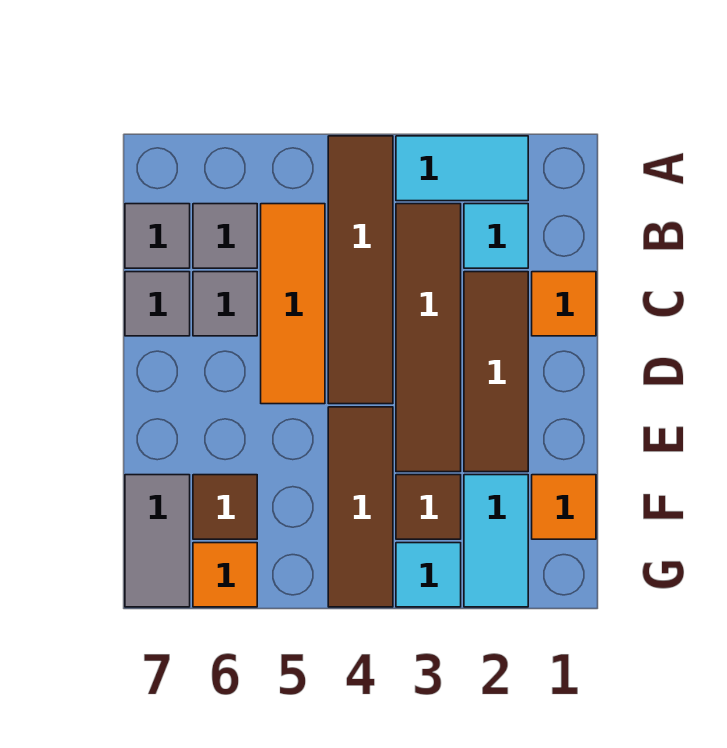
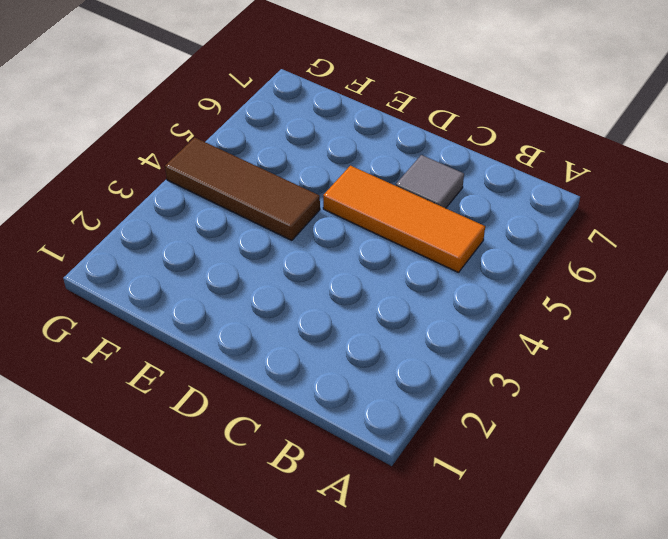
none -> cyan tile A2:A3 level 1
none -> brown tile A4:D4 level 1
none -> cyan tile B2 level 1

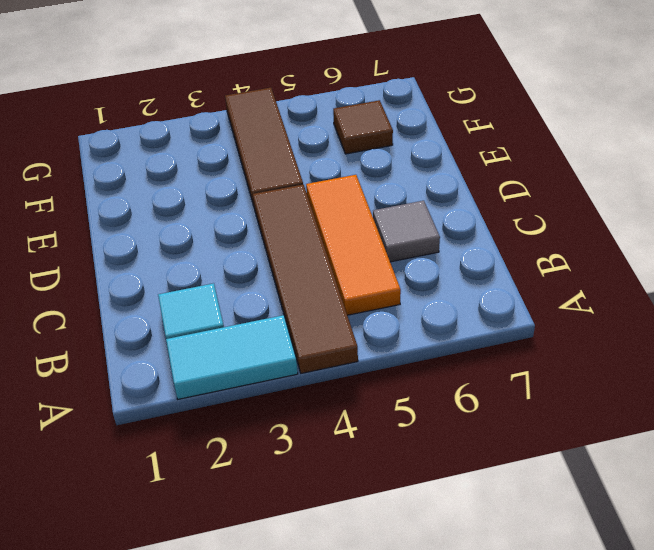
none -> brown tile B3:E3 level 1
none -> grey tile B6 level 1
none -> grey tile B7 level 1

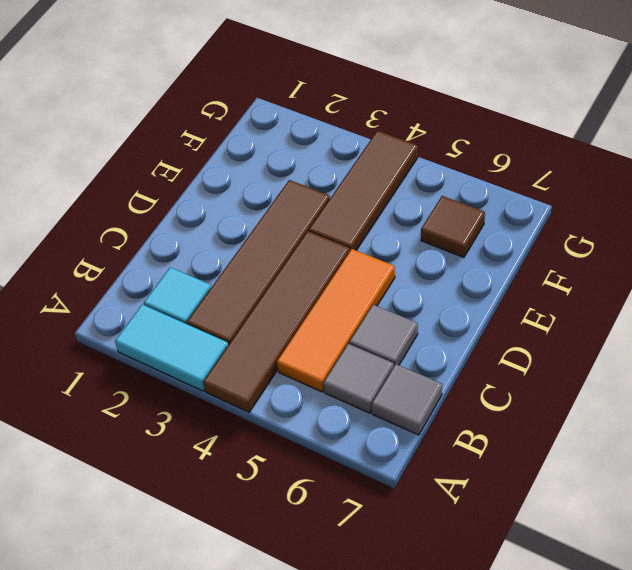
none -> orange tile C1 level 1
none -> brown tile C2:E2 level 1
none -> grey tile C7 level 1

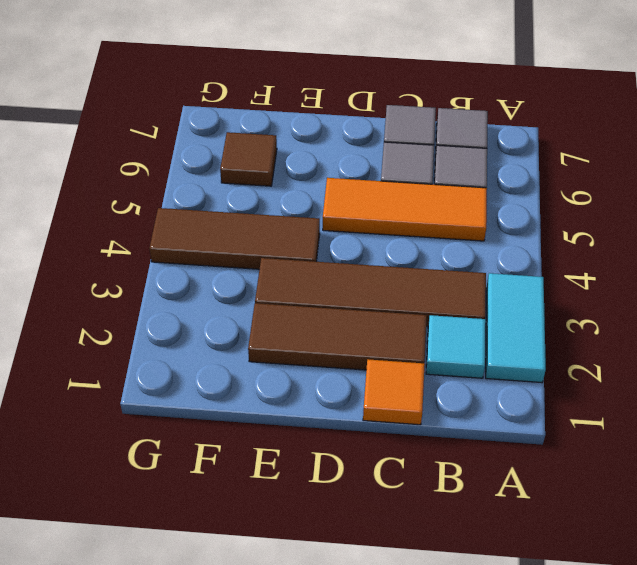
none -> brown tile A4:D4 level 1
none -> orange tile F1 level 1
none -> cyan tile F2:G2 level 1

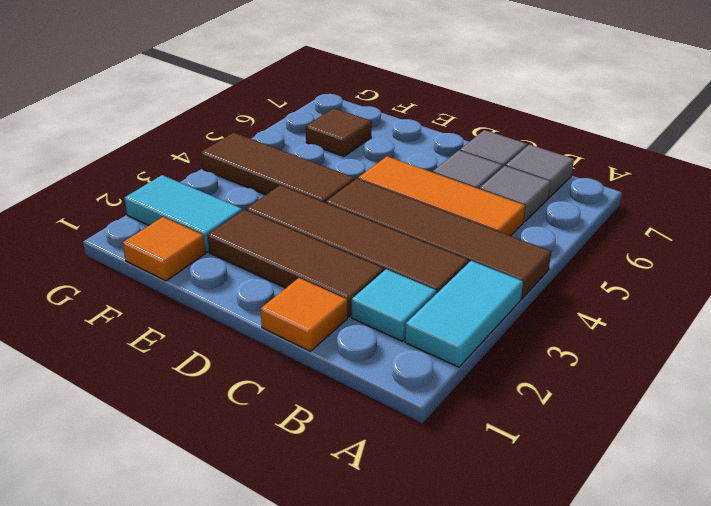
none -> brown tile F3 level 1
none -> grey tile F7:G7 level 1
none -> cyan tile G3 level 1

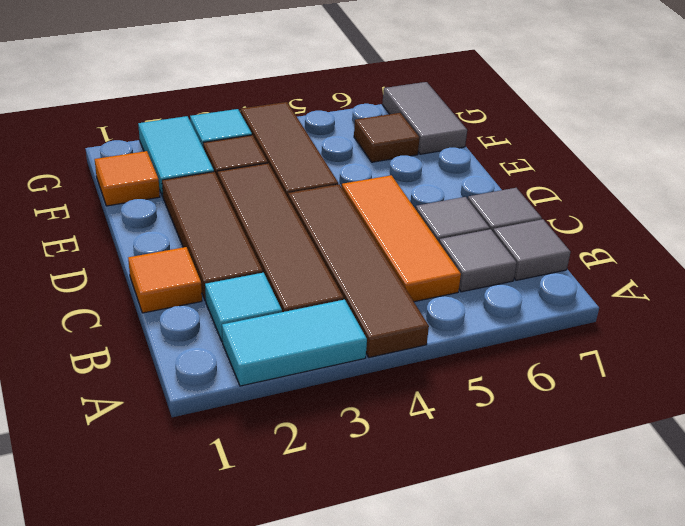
none -> orange tile G6 level 1

